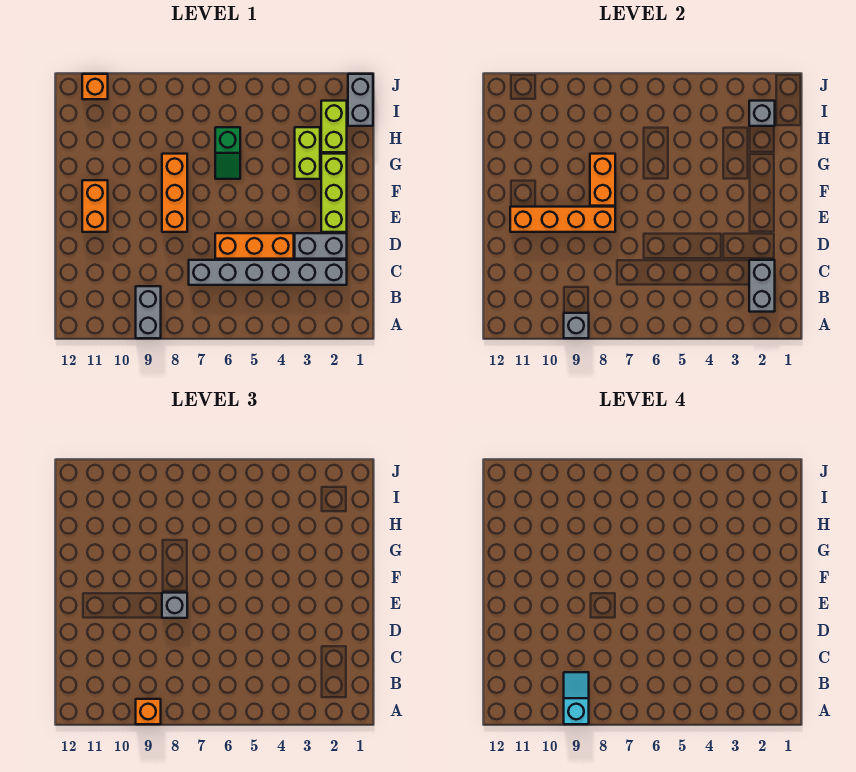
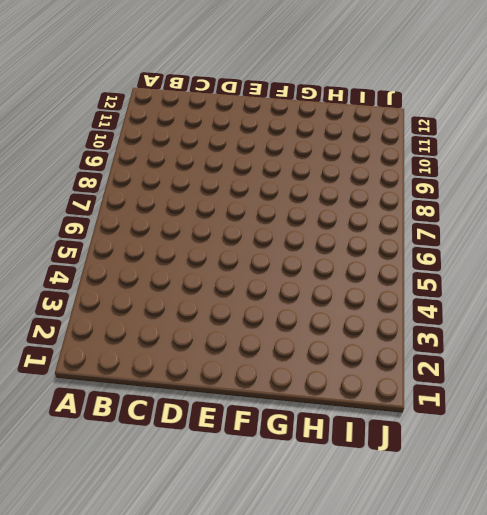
none -> grey brick A9:B9 level 1
none -> grey brick C2:C7 level 1
none -> grey brick D2:D3 level 1

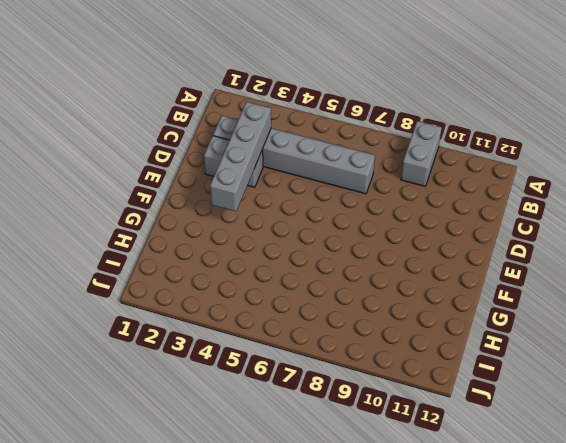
grey brick C3:F3 level 2 -> none
none -> orange brick D4:D6 level 1
none -> lime brick E2:G2 level 1
none -> orange brick E8:G8 level 1

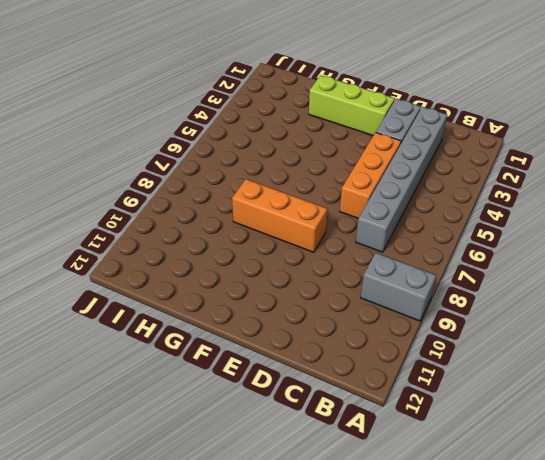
none -> orange brick E11:F11 level 1
none -> lime brick G3:H3 level 1
none -> green slope G6:H6 level 1 top H

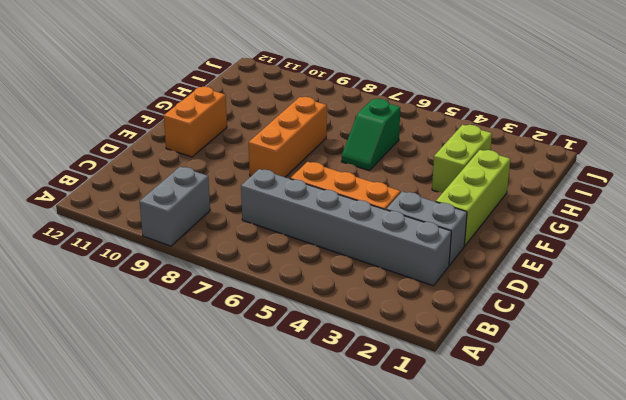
none -> lime brick H2:I2 level 1
none -> grey brick I1:J1 level 1
none -> orange brick J11 level 1

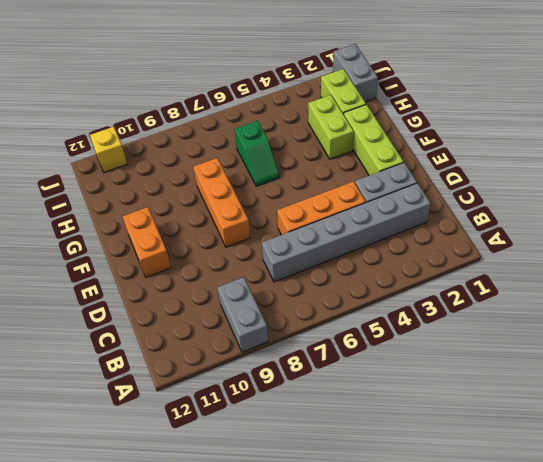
yellow brick J11 level 1 -> orange brick J11 level 1
none -> grey brick A9 level 2
none -> grey brick B2:C2 level 2
none -> orange brick E8:E11 level 2

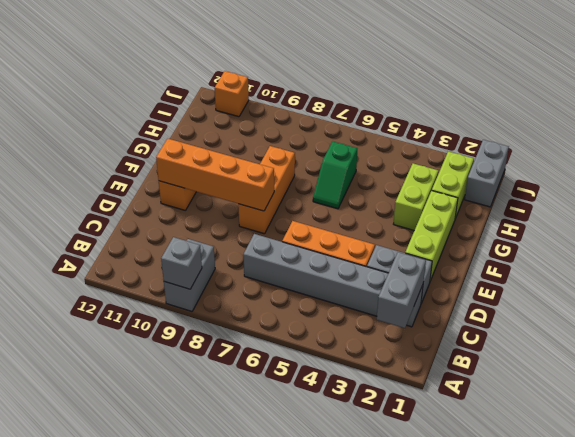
none -> orange brick F8:G8 level 2
none -> grey brick I2 level 2
none -> orange brick A9 level 3

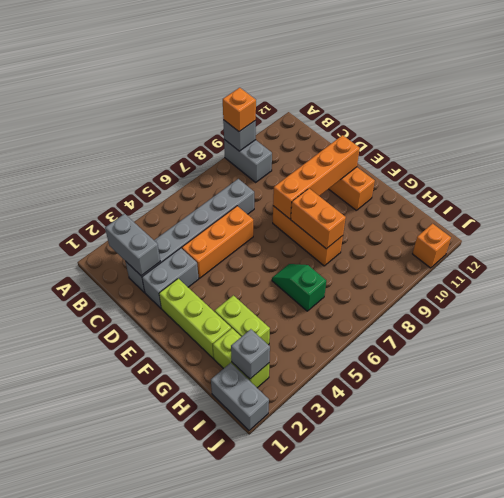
none -> grey brick E8 level 3
none -> cyan slope A9:B9 level 4 top A

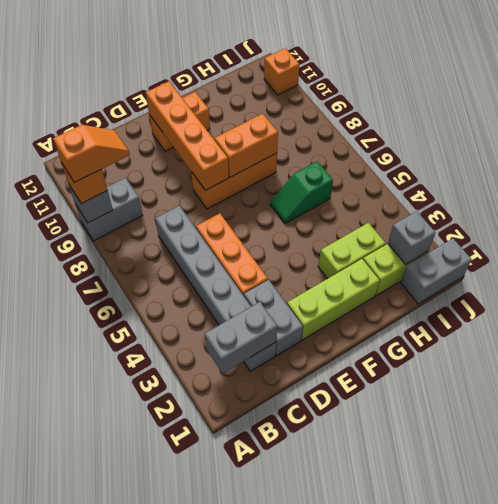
orange slope A9:B9 level 4 top A -> cyan slope A9:B9 level 4 top A
none -> grey brick E8 level 3

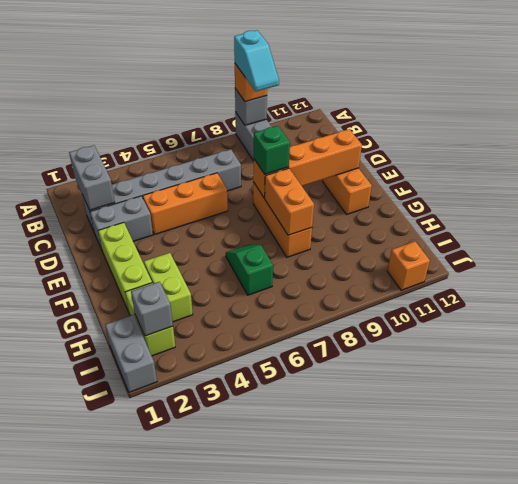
green brick E8 level 3 -> grey brick E8 level 3

